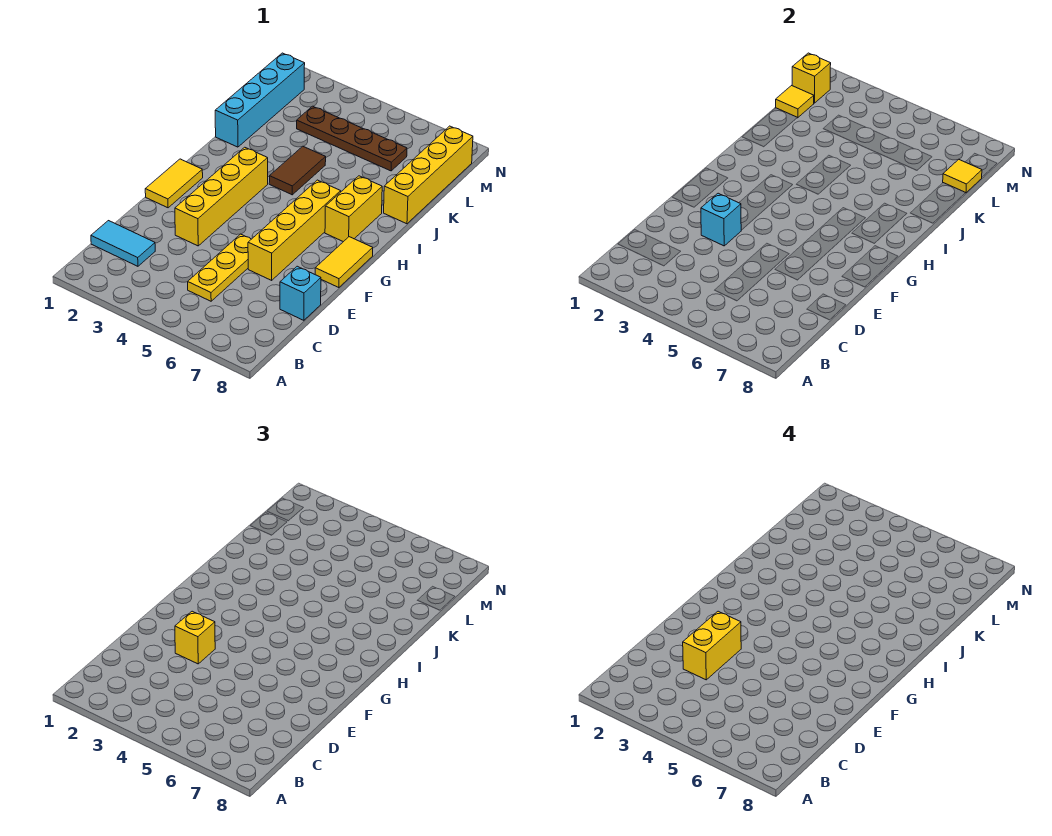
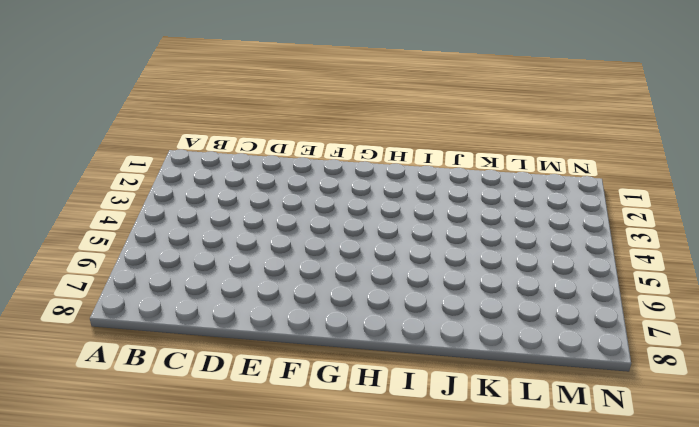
none -> cyan tile C1:C2 level 1
none -> yellow plate C5:E5 level 1
none -> cyan brick D8 level 1

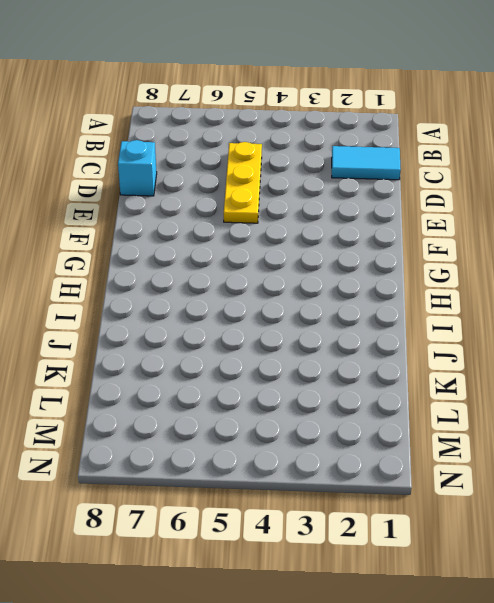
none -> yellow brick E3:H3 level 1
none -> yellow brick E6:H6 level 1
none -> yellow tile F1:G1 level 1

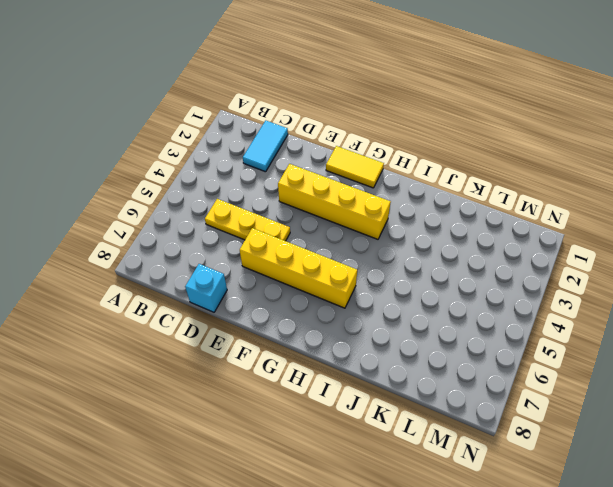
none -> yellow tile F8:G8 level 1
none -> yellow brick H7:I7 level 1
none -> brown tile I4:J4 level 1

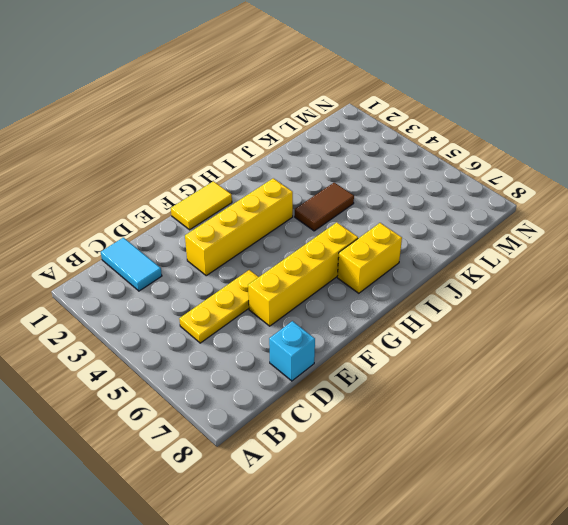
none -> yellow tile F8:G8 level 1
none -> cyan brick J1:M1 level 1
none -> yellow brick J8:M8 level 1

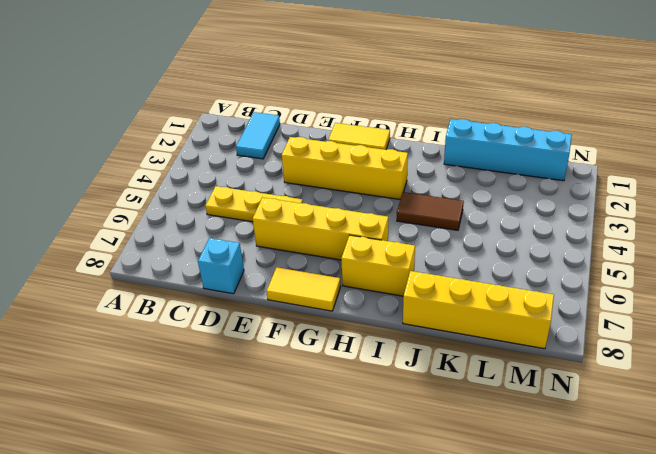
none -> brown plate L3:L6 level 1
none -> cyan brick E3 level 2
none -> yellow tile L1 level 2

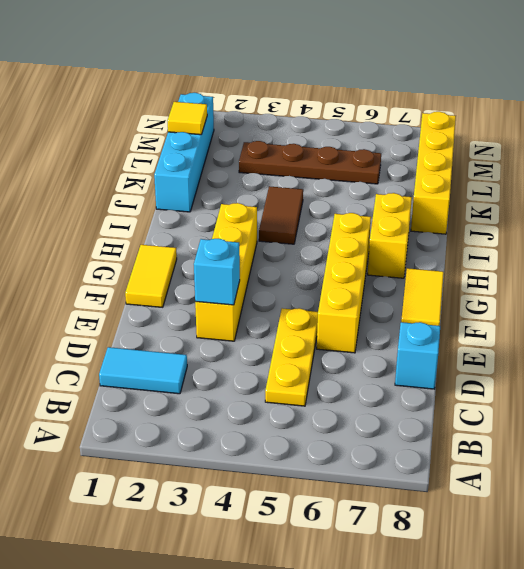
none -> yellow tile L8 level 2
none -> yellow brick M1 level 2
none -> yellow brick E3 level 3

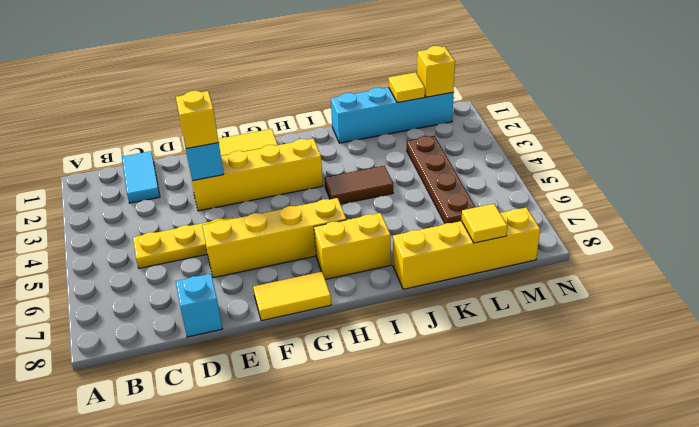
none -> yellow brick D3:E3 level 4

